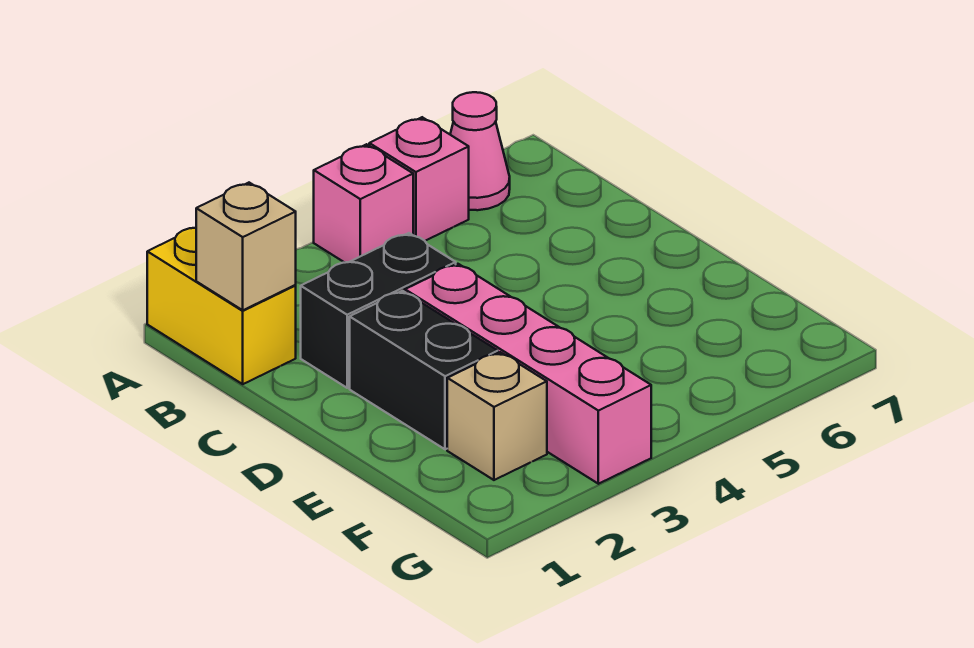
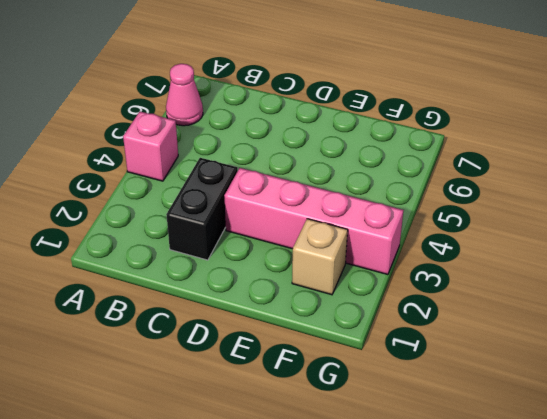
none -> yellow brick A1:B1 level 1
none -> pink brick A5 level 1

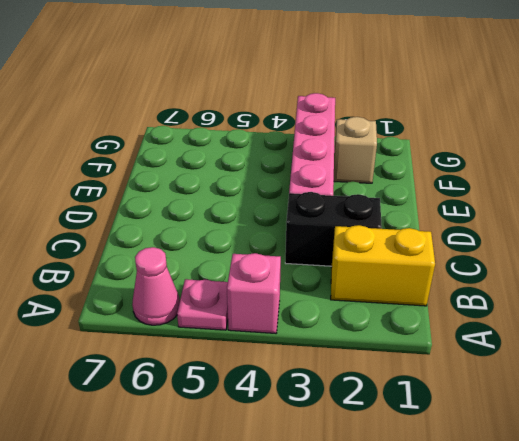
pink plate A5 level 1 -> pink brick A5 level 1
yellow brick B1:B2 level 1 -> yellow brick A1:B1 level 1
none -> black brick D2:E2 level 1
none -> tan brick B1 level 2

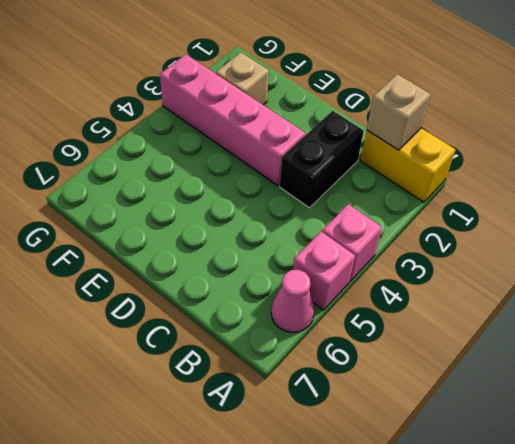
none -> black brick D2:E2 level 1

